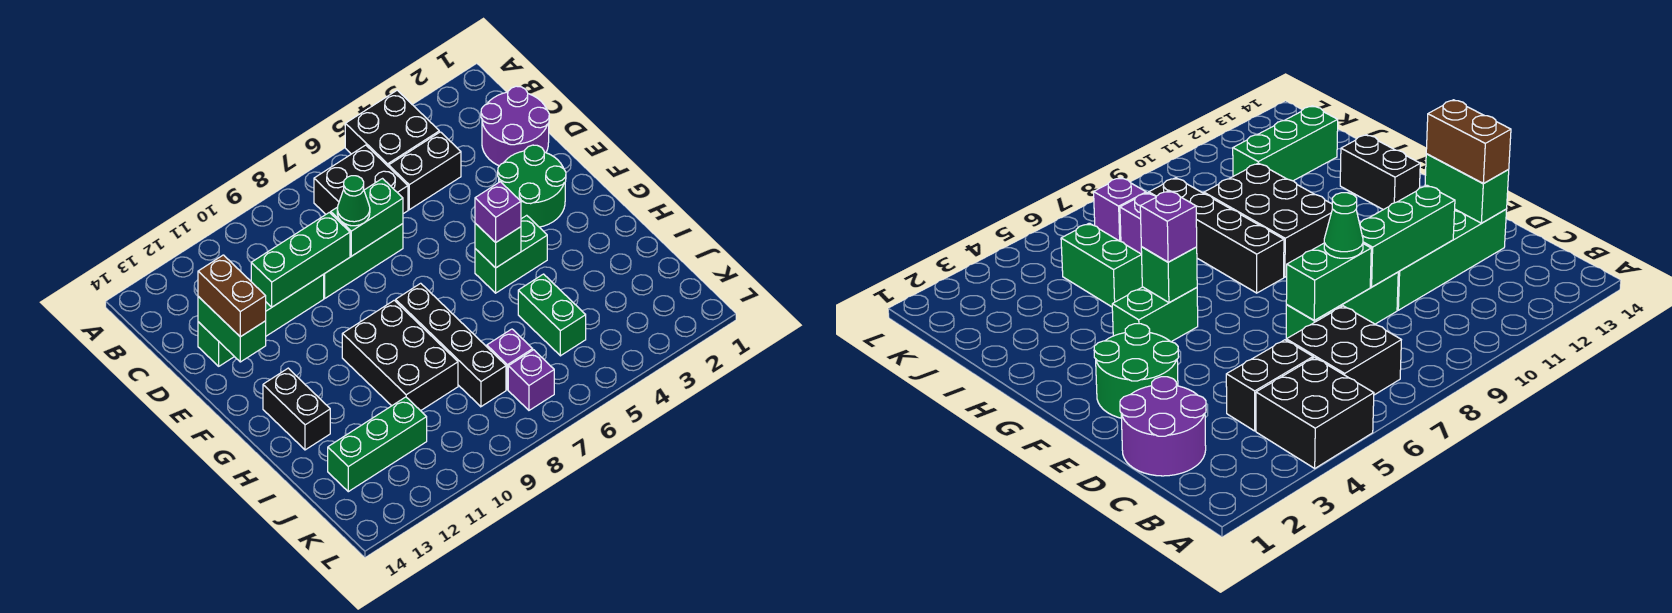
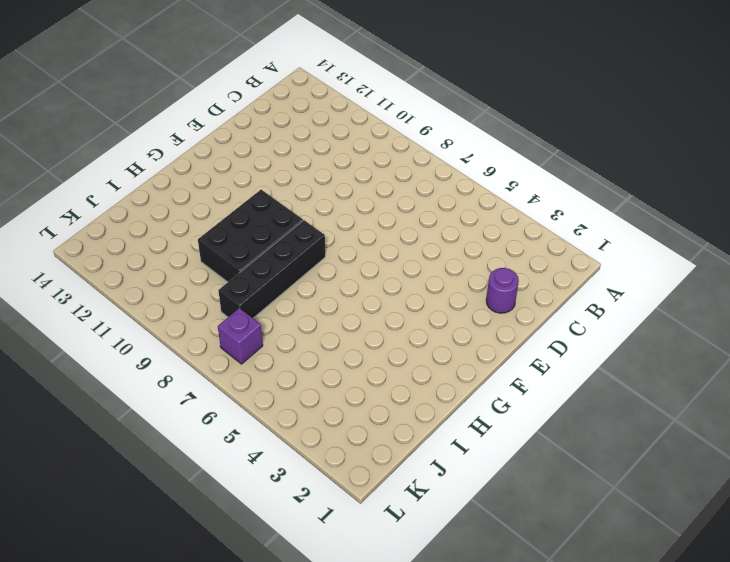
purple round brick D2 level 1 -> purple round brick C1:D2 level 1
none -> black brick A4:B5 level 1
none -> black brick B6:C7 level 1
none -> black brick C4:C5 level 1

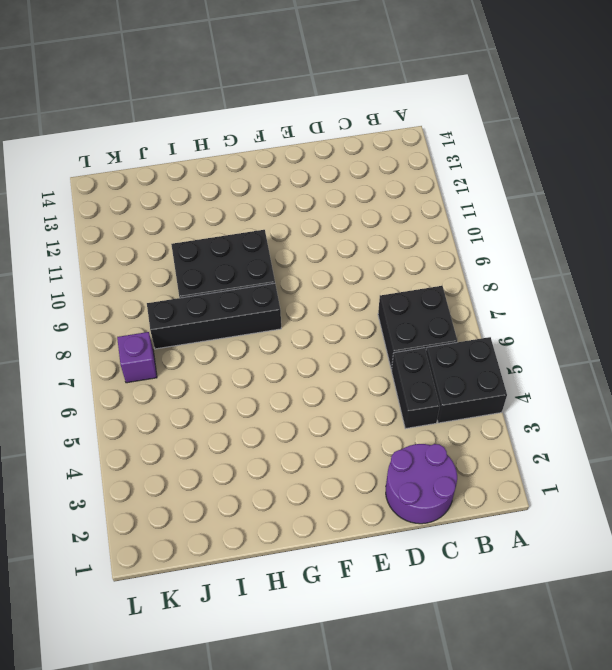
none -> green brick D7:D9 level 1
none -> green brick D10:D13 level 1
none -> green round brick E2:F3 level 1

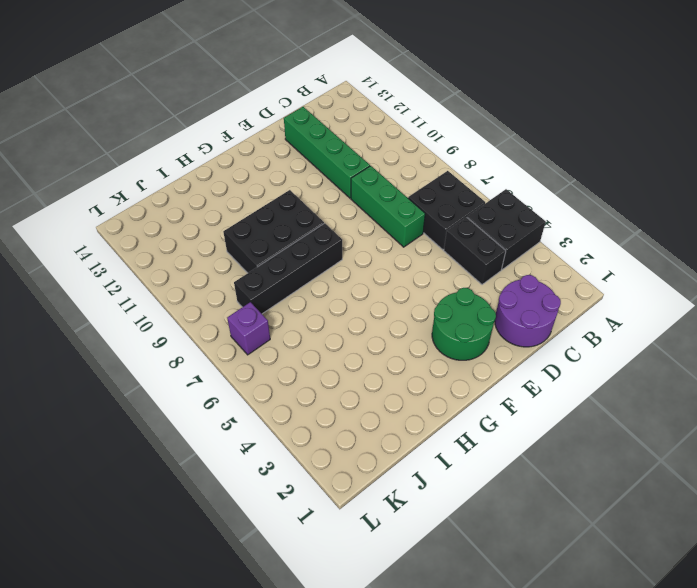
none -> green brick G4:G5 level 1
none -> black brick G13:H13 level 1
none -> green brick I5:J5 level 1

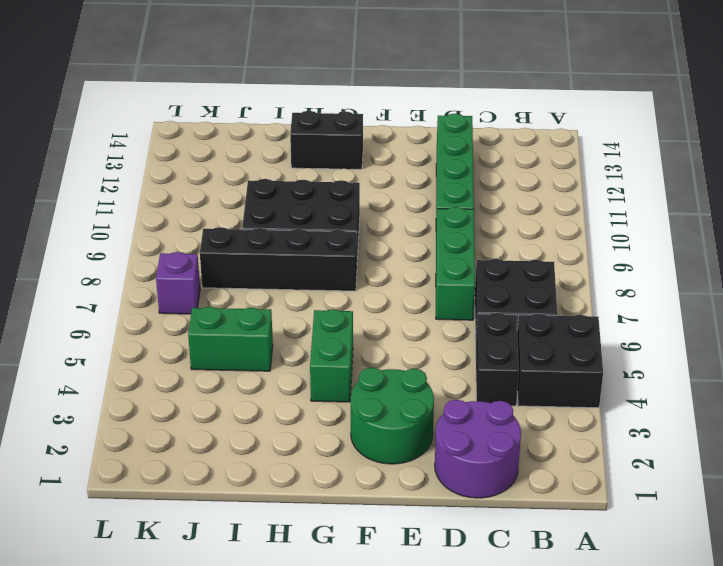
none -> purple brick J7 level 1
none -> green brick J11:J13 level 1
none -> green brick D7:D8 level 2

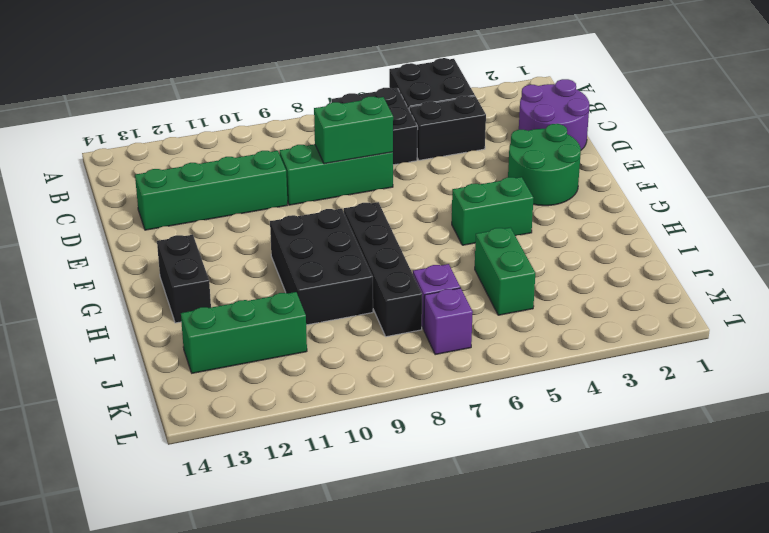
none -> green brick D9:D11 level 2
none -> green brick D13:E13 level 2
none -> green brick G5 level 2

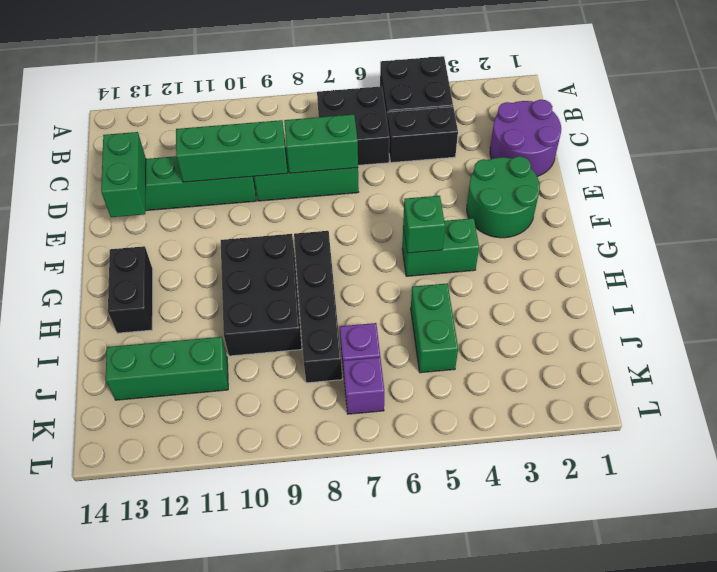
none -> green cone D8 level 3
none -> brown brick D13:E13 level 3
none -> purple brick G5 level 3

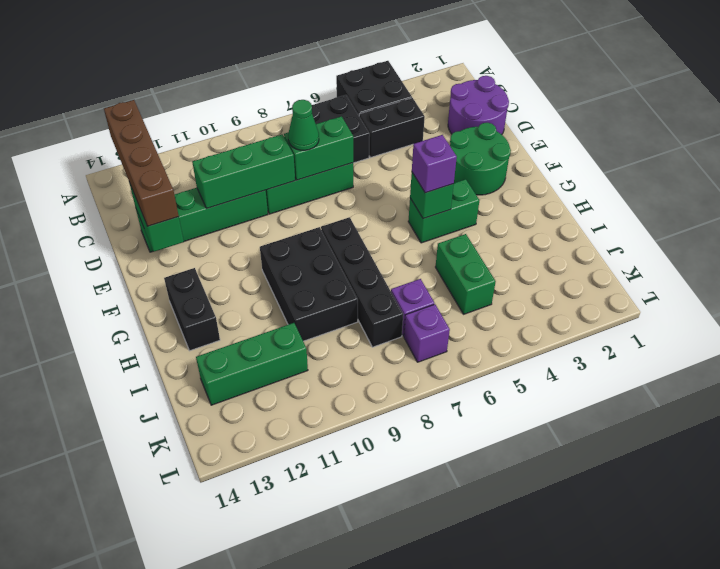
brown brick B13:E13 level 3 -> brown brick D13:E13 level 3

